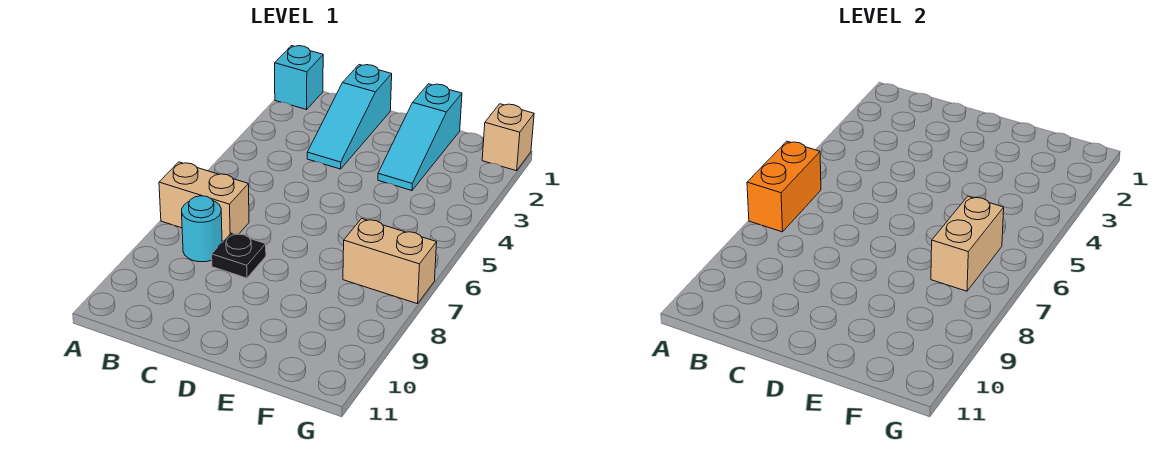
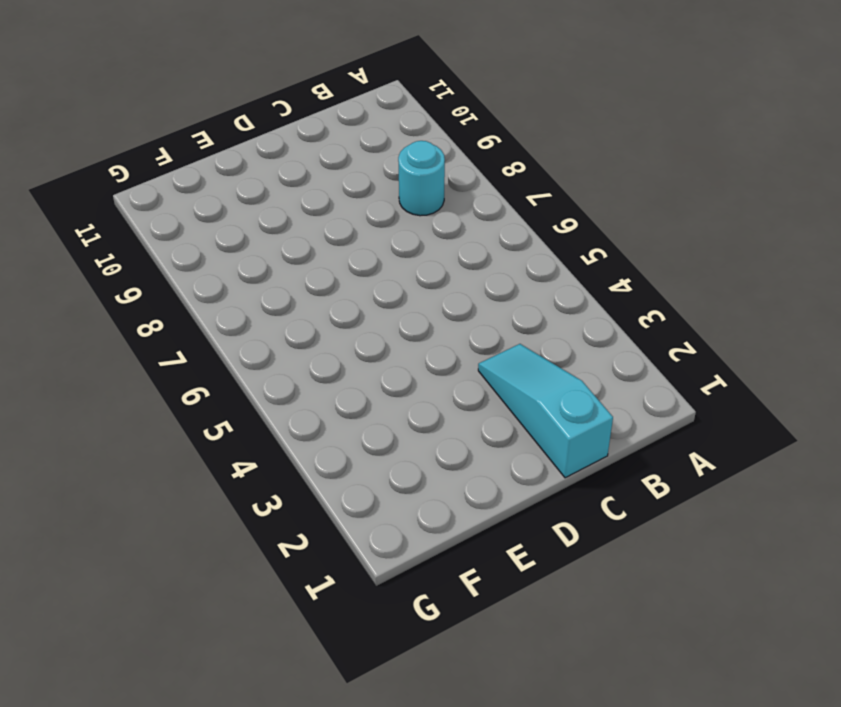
none -> cyan brick A1 level 1
none -> tan brick A7:B7 level 1

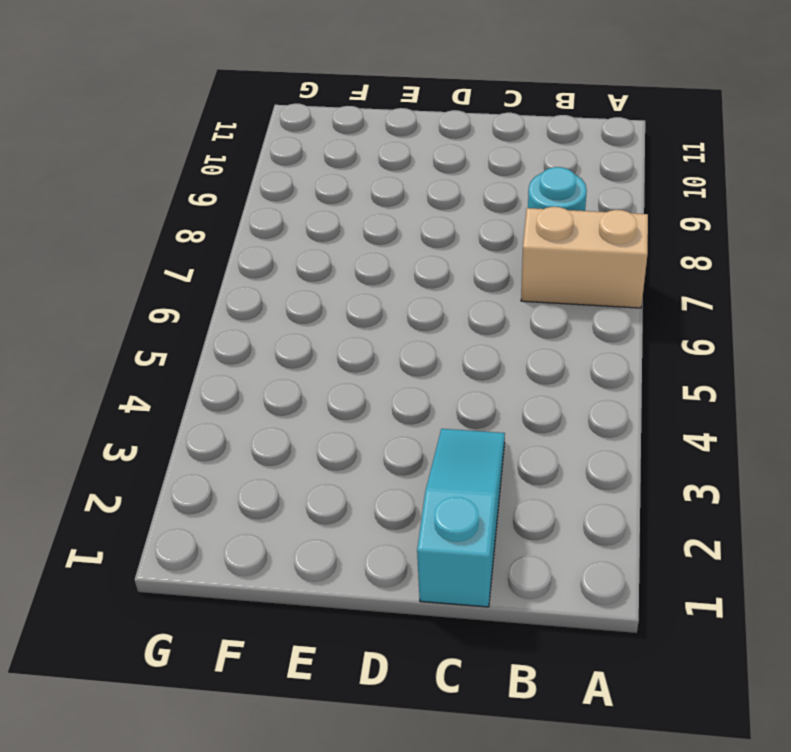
none -> cyan brick A1 level 1
none -> black plate C8 level 1

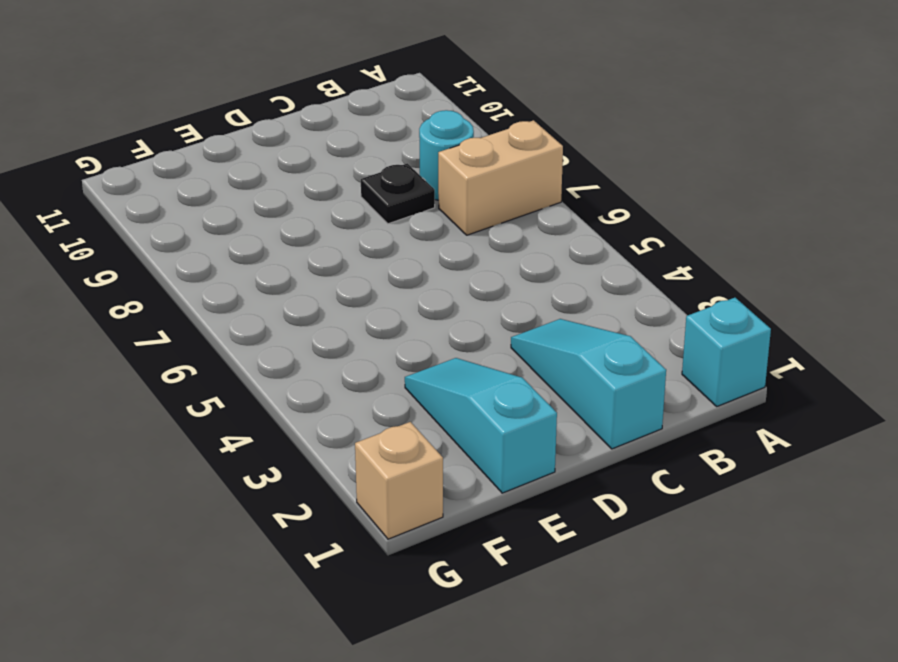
none -> tan brick F7:G7 level 1
none -> orange brick A6:A7 level 2

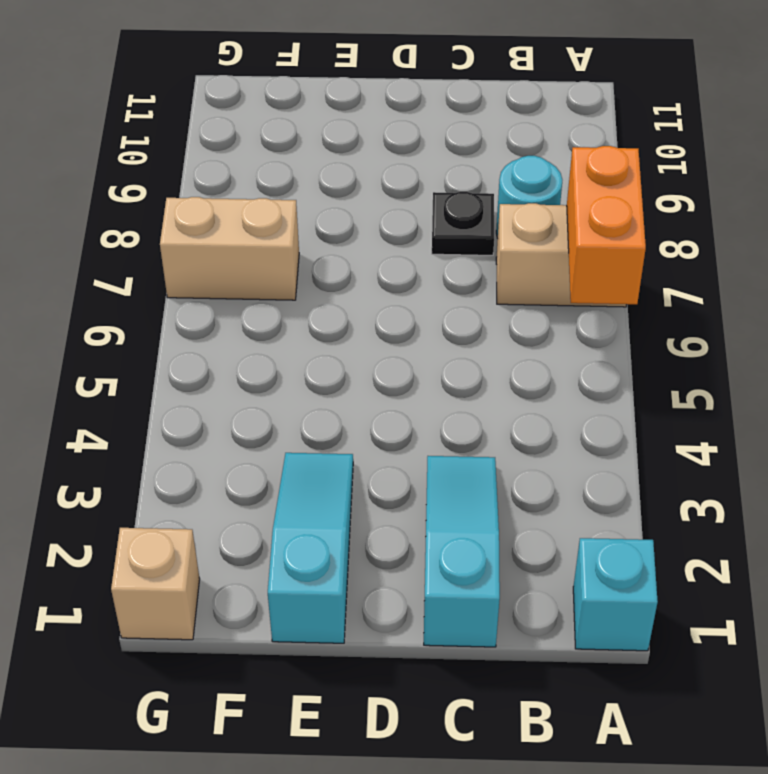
none -> tan brick F6:F7 level 2

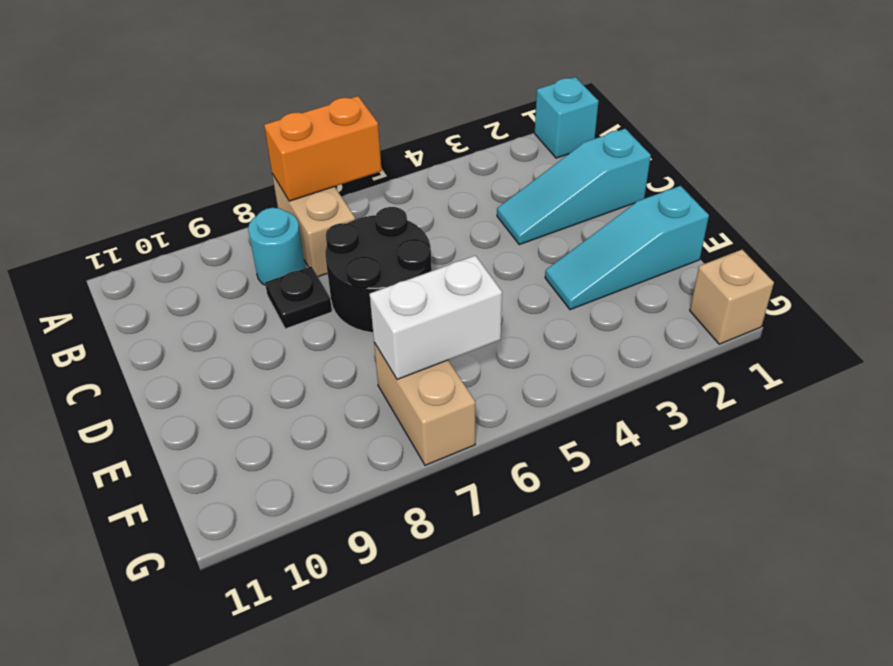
black round brick C6:D7 level 1 -> none
white brick F6:F7 level 2 -> tan brick F6:F7 level 2

